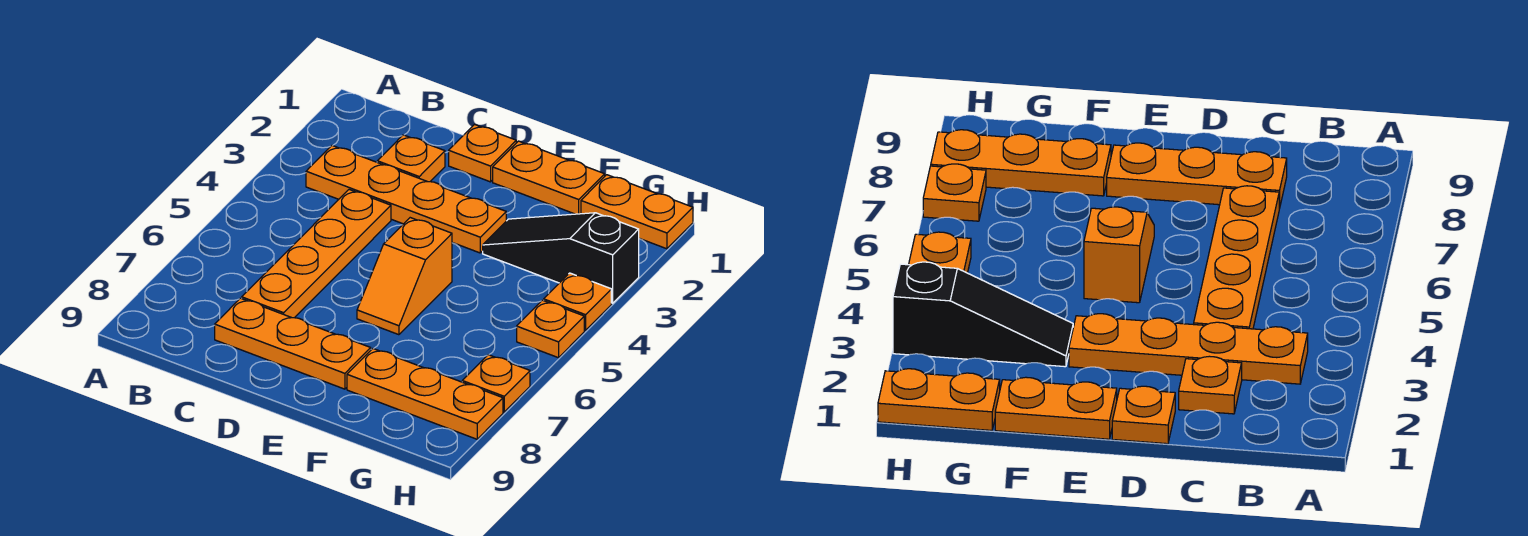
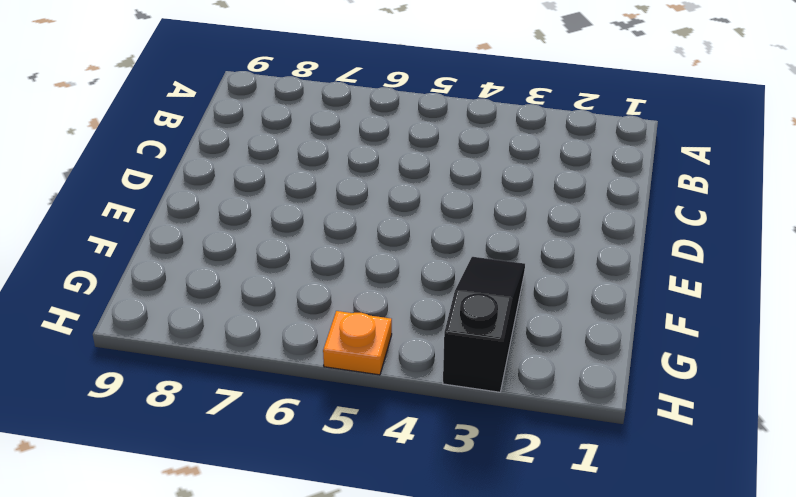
none -> orange plate B3:E3 level 1
none -> orange plate C2 level 1
none -> orange plate C4:C7 level 1

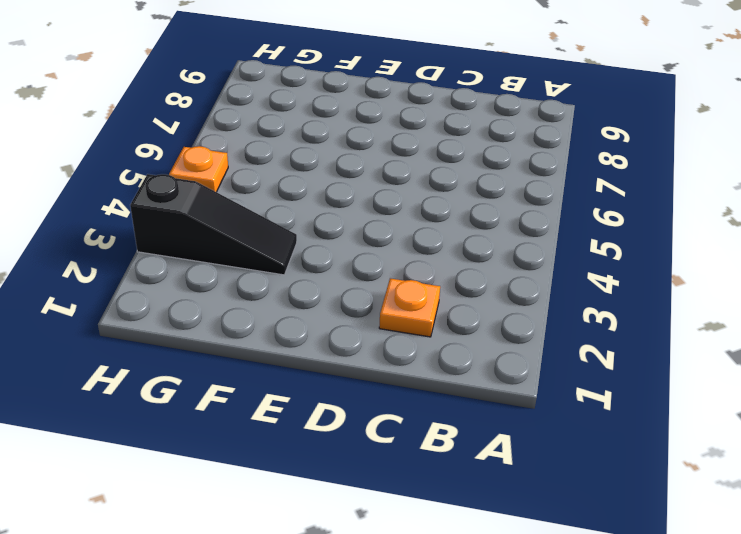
none -> orange plate B3:E3 level 1
none -> orange plate C4:C7 level 1
none -> orange plate C8:E8 level 1

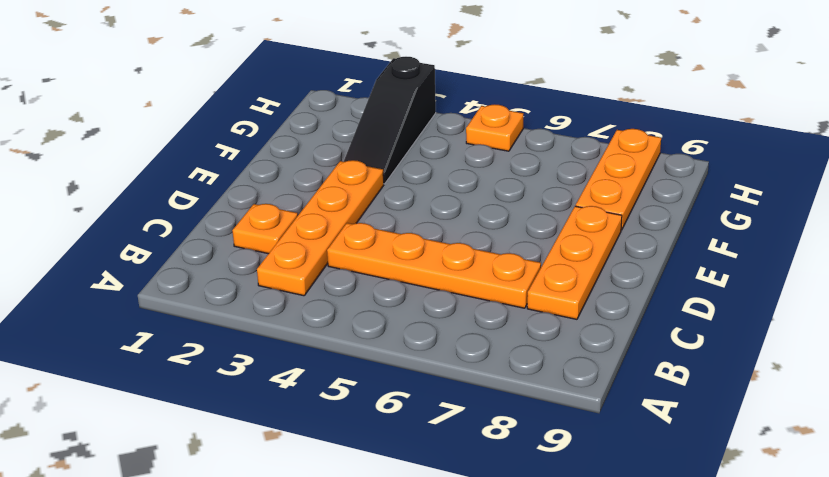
none -> orange plate D1 level 1
none -> orange plate E1:F1 level 1
none -> orange slope E5:E6 level 1 top 5

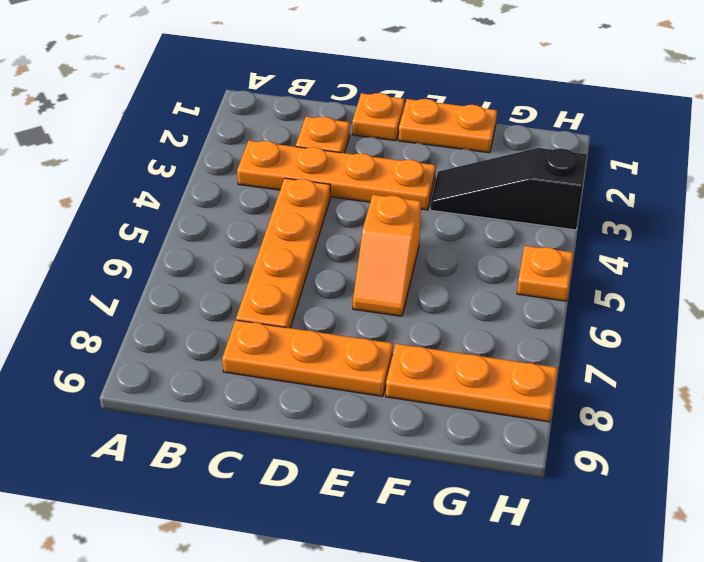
none -> orange plate G1:H1 level 1
none -> orange plate H4 level 1
none -> orange plate H7 level 1

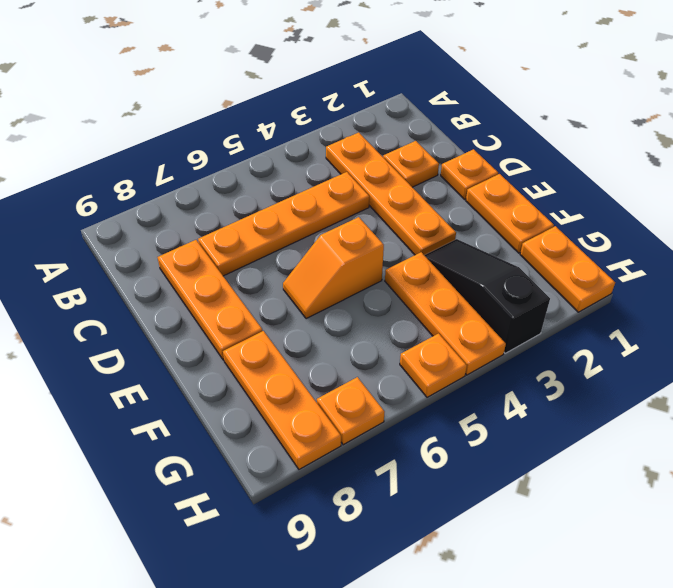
orange plate F4:H4 level 1 -> orange plate H4 level 1

